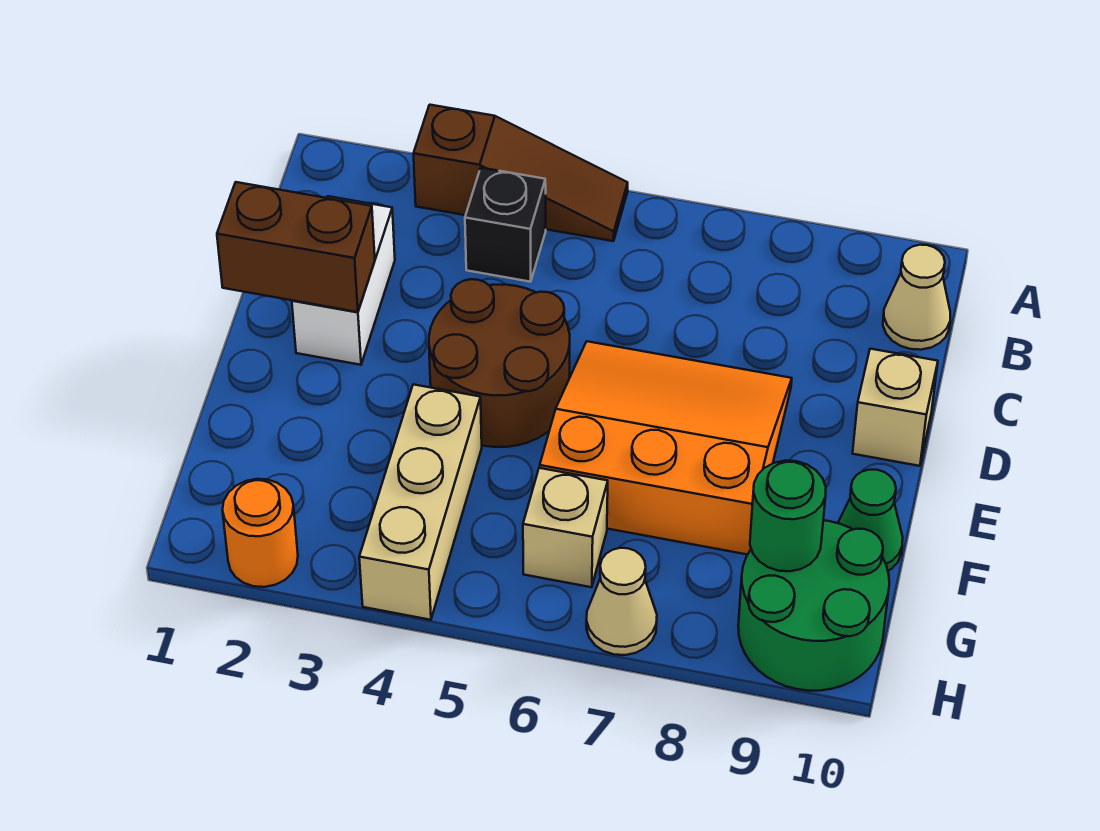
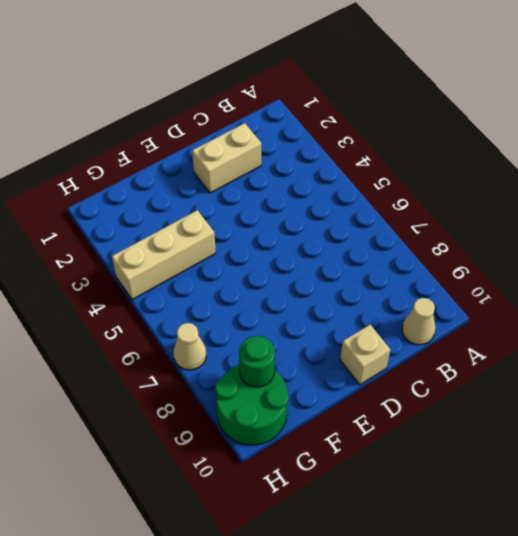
tan brick C2:D2 level 1 -> white brick C2:D2 level 1
none -> brown slope A3:A5 level 1 top 3
none -> black brick B4 level 1
none -> brown round brick D4:E5 level 1

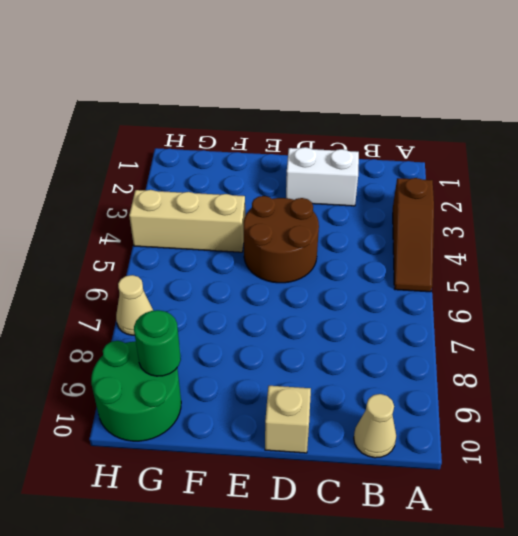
none -> black brick B4 level 1
none -> orange slope D6:F8 level 1 top F
none -> green cone F10 level 1

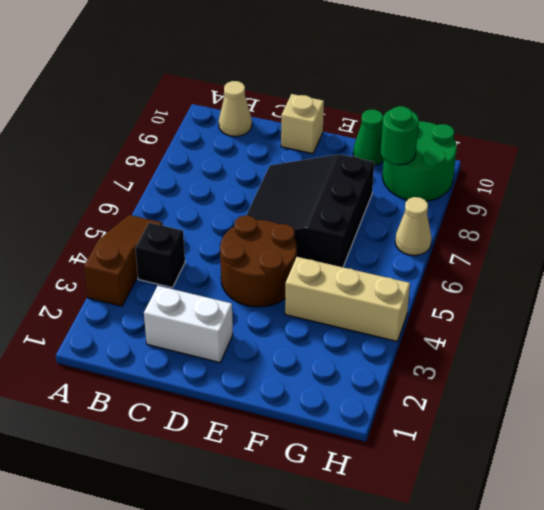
black slope D6:F8 level 1 top F -> orange slope D6:F8 level 1 top F
none -> tan brick G6 level 1
none -> orange round brick H2 level 1
none -> brown brick D1:D2 level 2

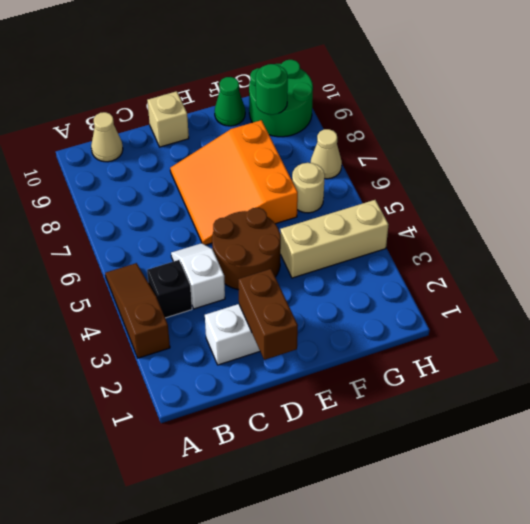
white slope C4:C5 level 1 top 4 -> none
tan round brick G6 level 1 -> tan brick G6 level 1
none -> orange round brick H2 level 1

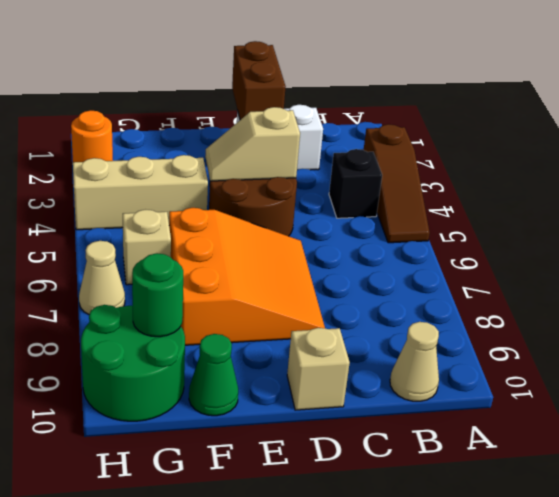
tan slope D4:E4 level 2 top D -> none

